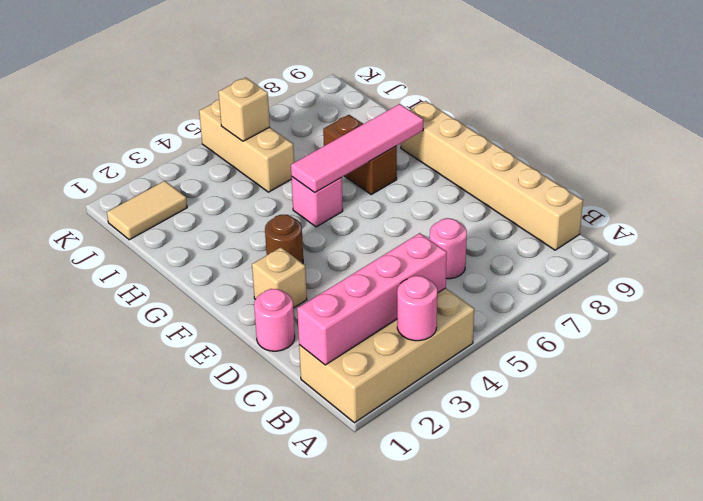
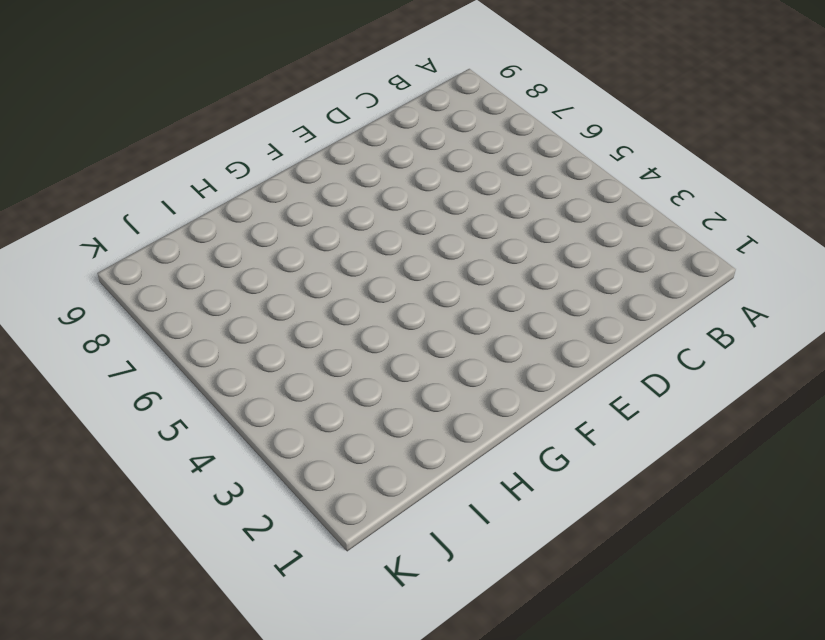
none -> tan brick A1:B4 level 1
none -> tan brick B9:G9 level 1
none -> pink round brick C6 level 1

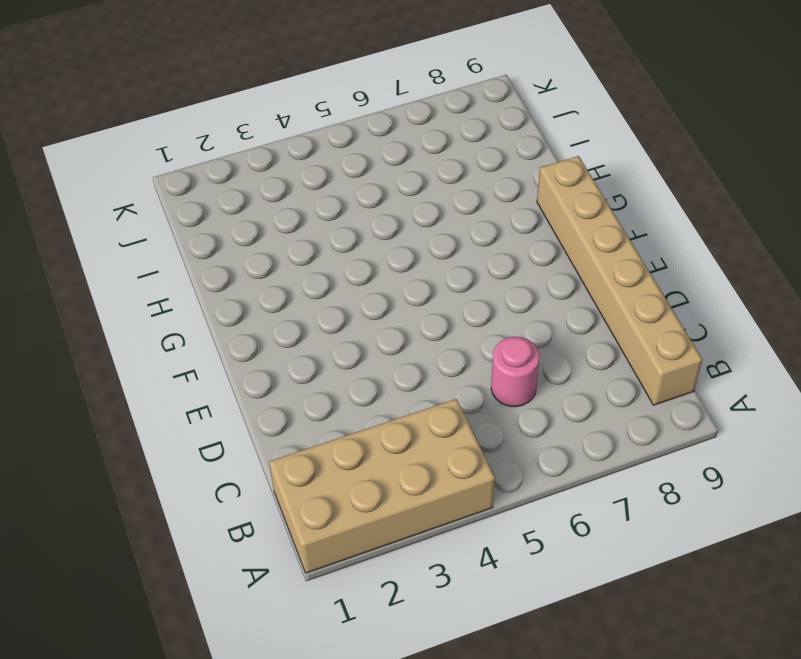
none -> pink round brick D1 level 1
none -> tan brick E2 level 1
none -> brown round brick F3 level 1

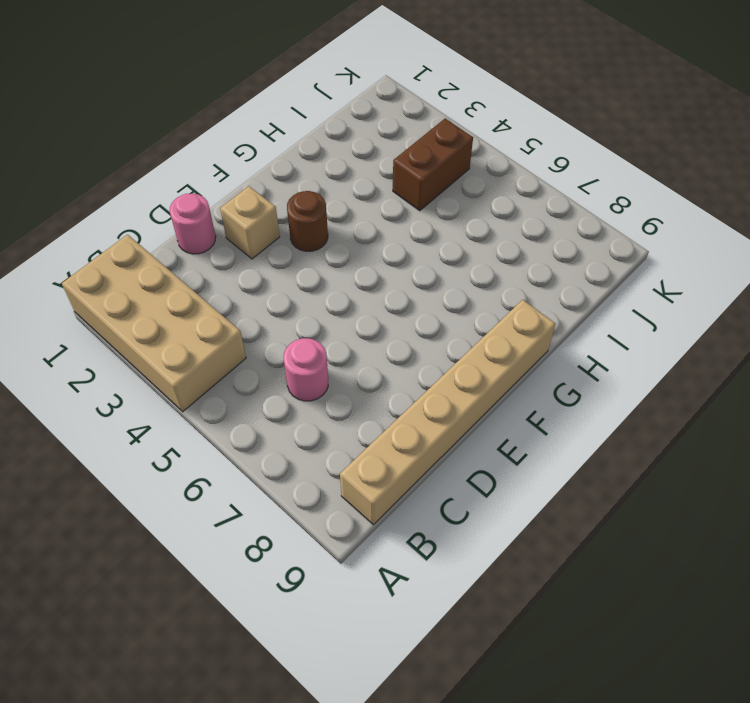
brown brick I4:J4 level 1 -> brown brick G7:H7 level 1
none -> pink brick G5 level 1
none -> tan brick I5:K5 level 1
none -> tan tile J1:J2 level 1

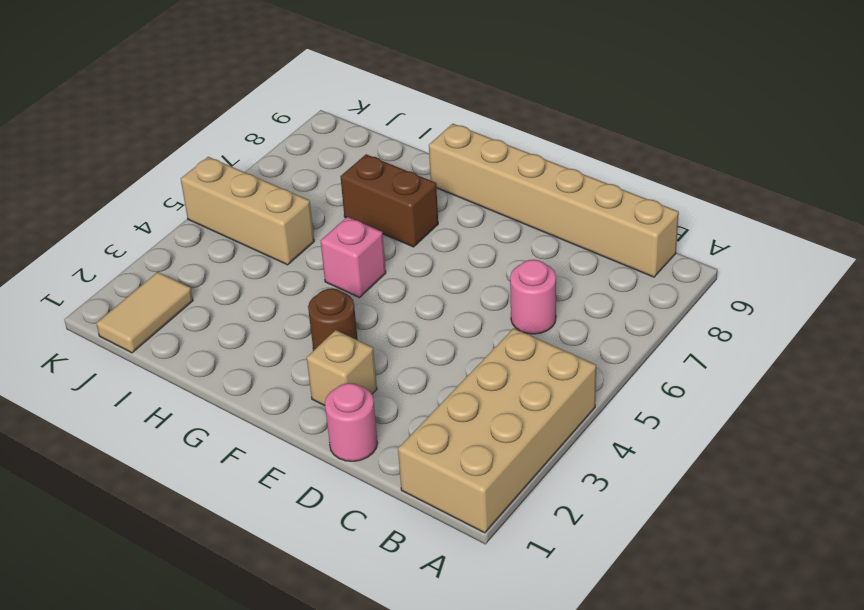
none -> pink round brick A3 level 2
none -> pink brick B1:B4 level 2
none -> pink tile G5:G8 level 2

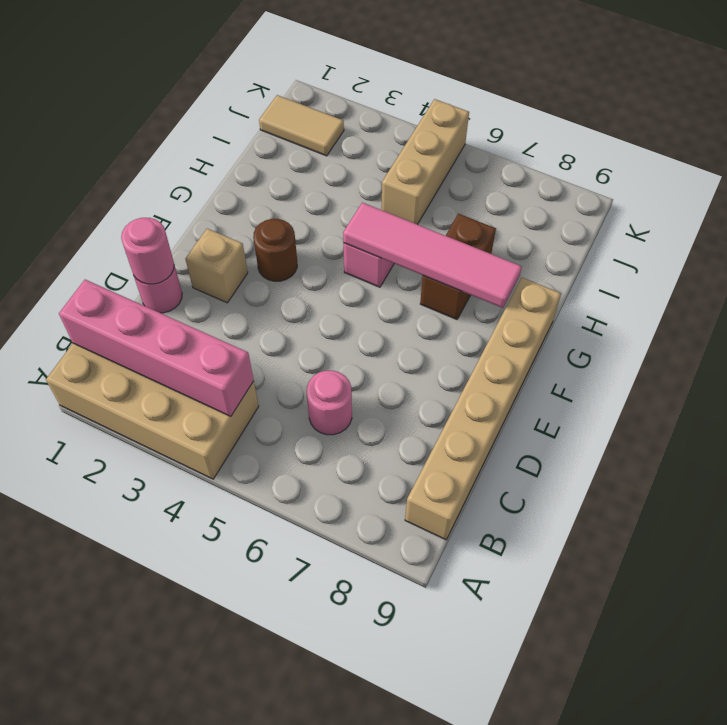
pink round brick D1 level 2 -> pink round brick A3 level 2
none -> tan brick J5 level 2

